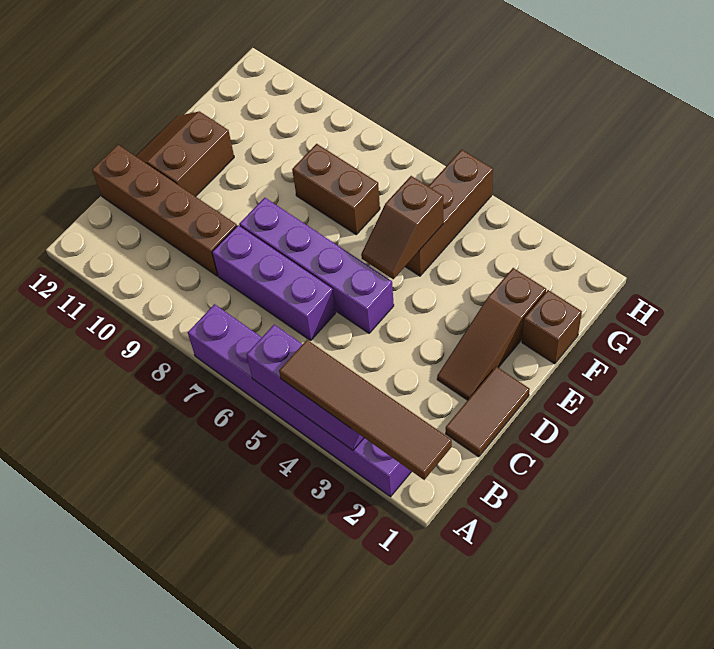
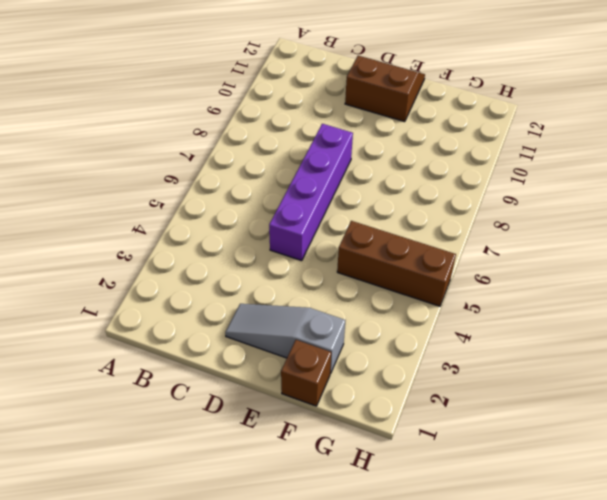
grey slope D2:F2 level 1 top F -> brown slope D2:F2 level 1 top F
none -> purple brick A2:A7 level 1
none -> brown tile C1:D1 level 1
none -> purple brick C6:C8 level 1

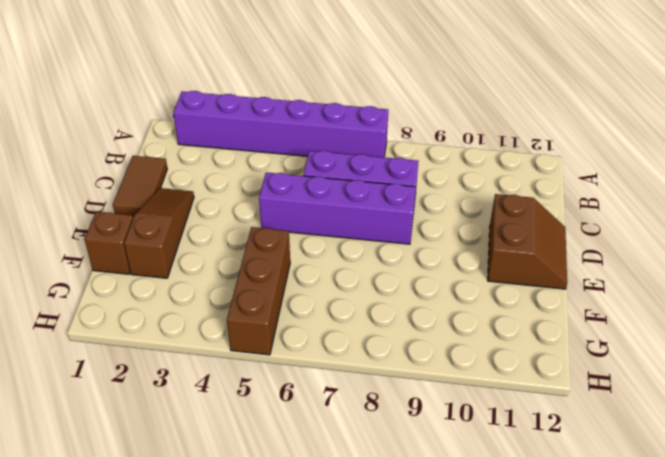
none -> brown brick C9:C12 level 1
none -> brown brick F7:F8 level 1
none -> purple brick A3:A5 level 2

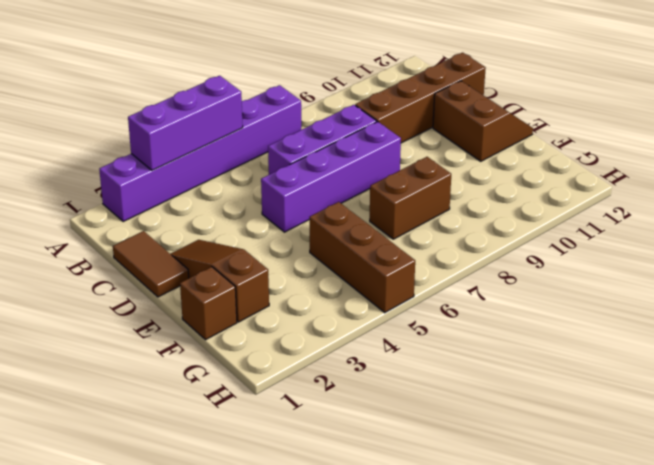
none -> brown slope E5:F5 level 2 top F
none -> brown tile A1:A4 level 3

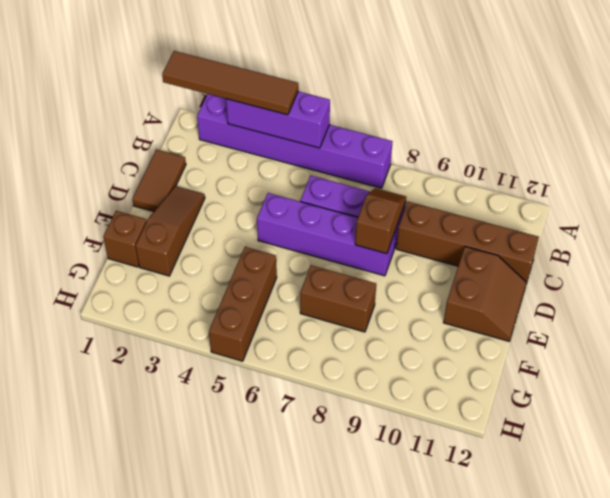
brown slope C8:D8 level 2 top D -> brown slope E5:F5 level 2 top F

